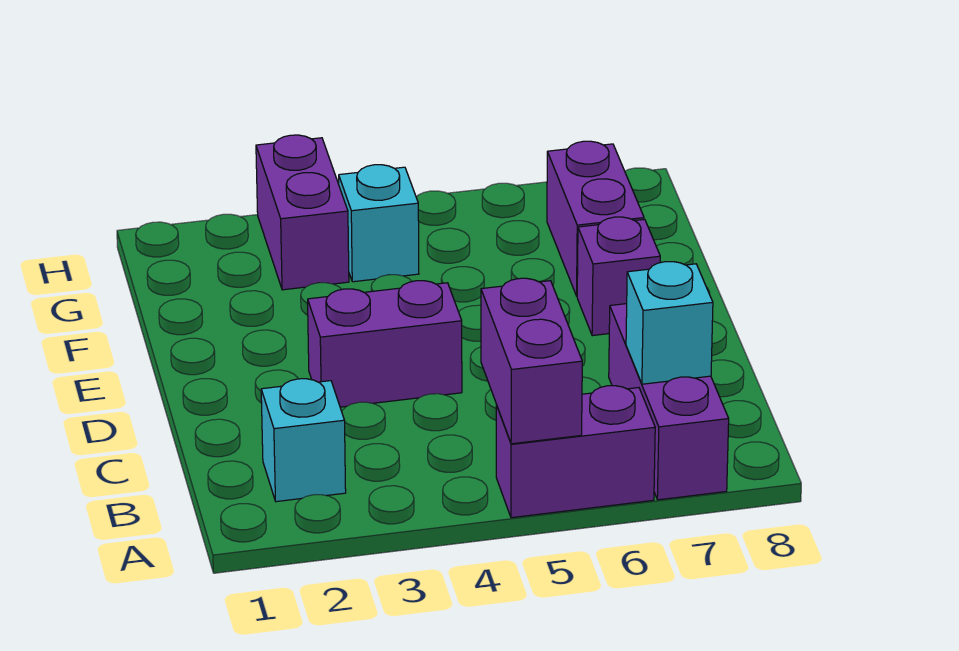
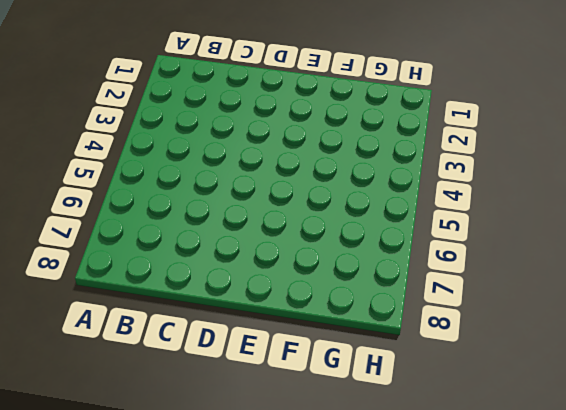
none -> purple brick A5:A6 level 1
none -> purple brick A7:C7 level 1

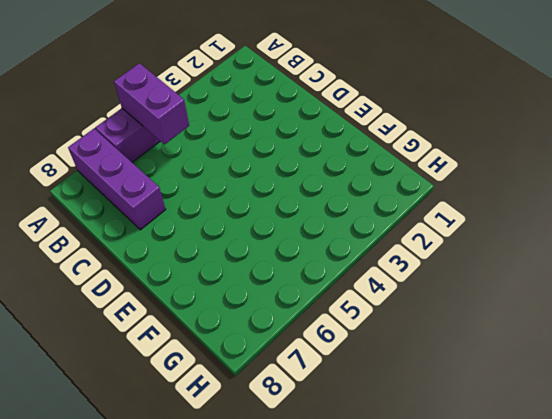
none -> cyan brick B2 level 1
none -> purple brick D3:D4 level 1

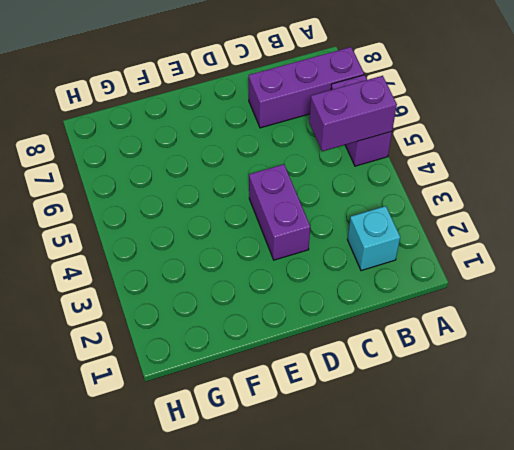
none -> purple brick E7 level 1
none -> purple brick F7:G7 level 1

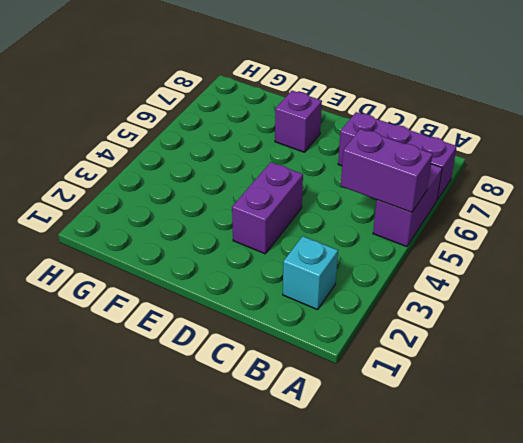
none -> purple brick F7:G7 level 1
none -> purple brick G3:H3 level 1

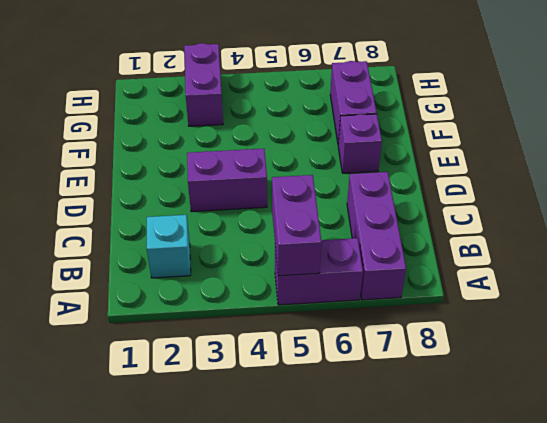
none -> cyan brick G4 level 1
none -> cyan brick B7 level 2

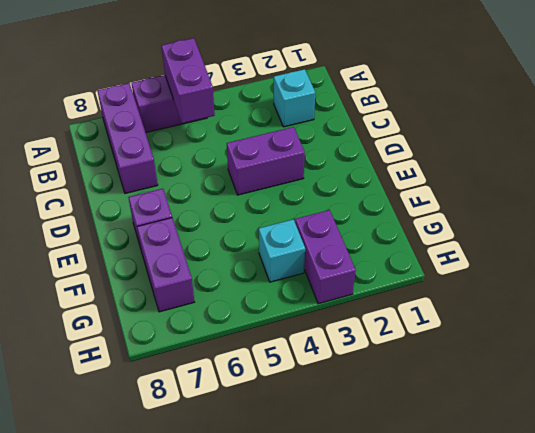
none -> cyan brick B7 level 2

